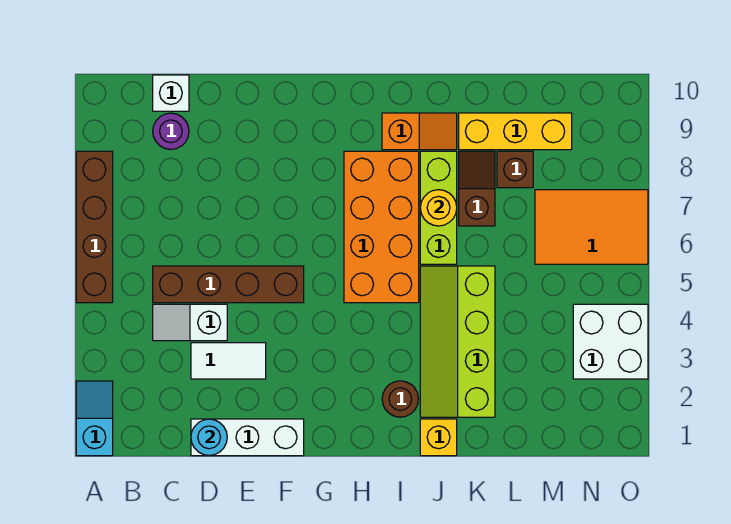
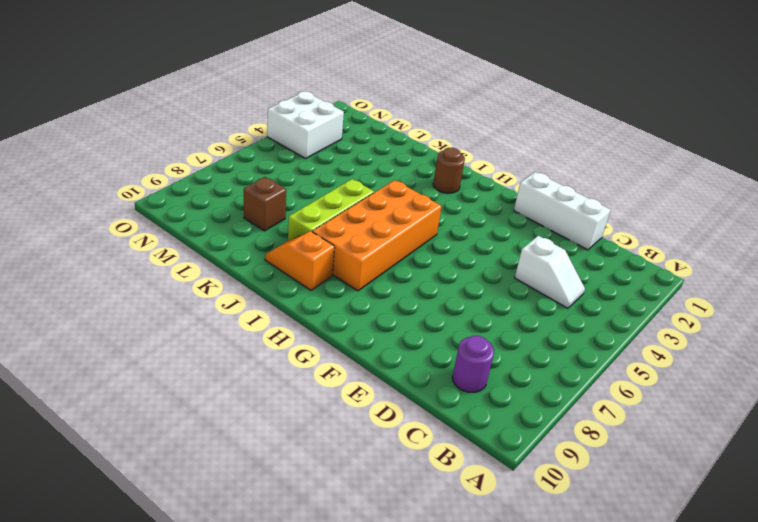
none -> cyan slope A1:A2 level 1 top 1
none -> brown brick A5:A8 level 1
none -> brown brick C5:F5 level 1

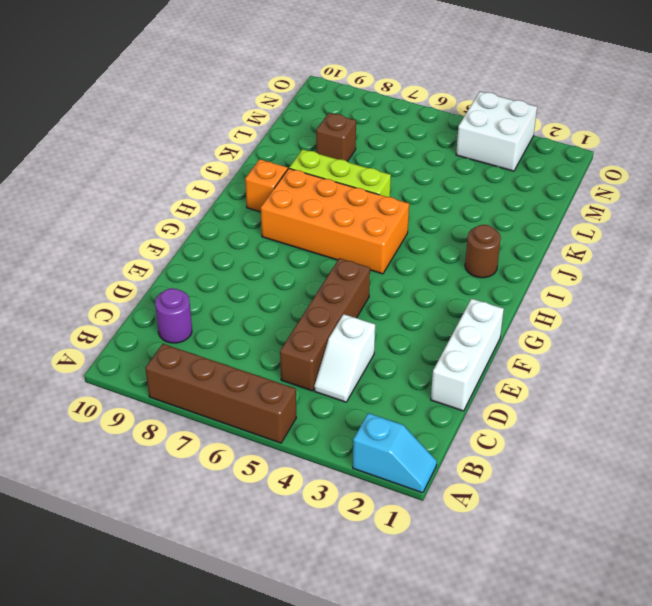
cyan slope A1:A2 level 1 top 2 -> cyan slope A1:A2 level 1 top 1
none -> white brick C10 level 1
none -> white tile D3:E3 level 1
none -> yellow brick J1 level 1

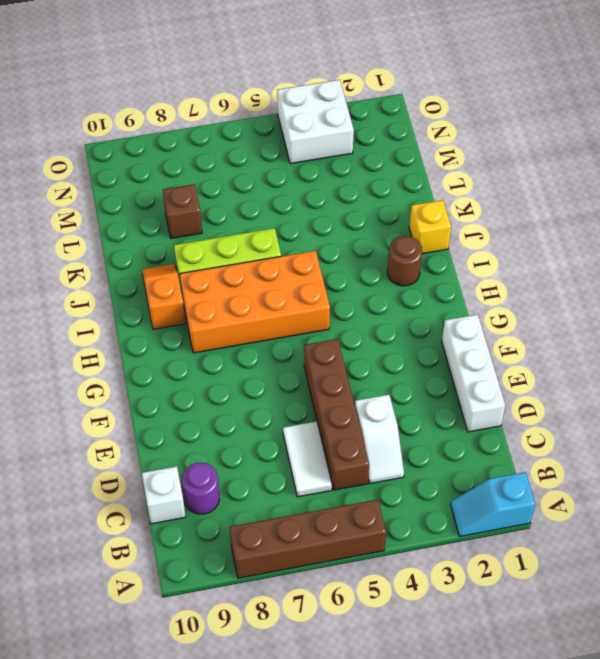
white tile C6:D6 level 1 -> white tile D3:E3 level 1
none -> lime slope J2:K5 level 1 top K
none -> brown slope K7:K8 level 1 top 7
none -> yellow brick K9:M9 level 1

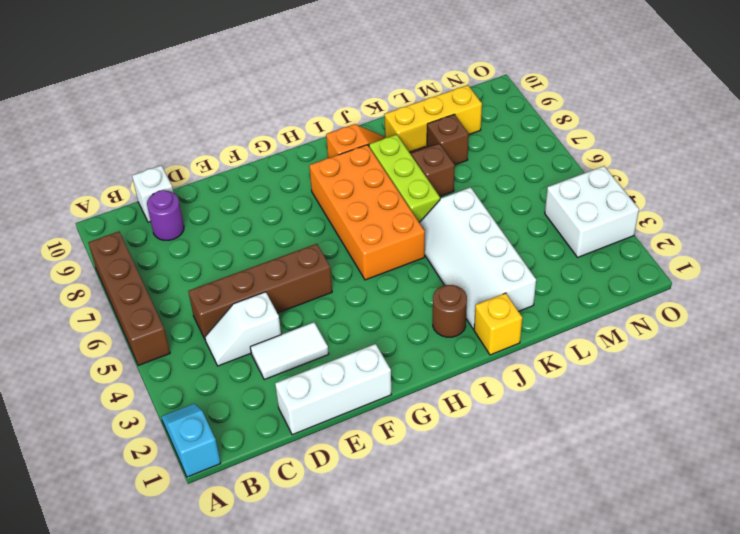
white slope J2:K5 level 1 top K -> lime slope J2:K5 level 1 top K
none -> orange tile M6:O7 level 1
none -> cyan round brick D1 level 2
none -> yellow round brick J7 level 2

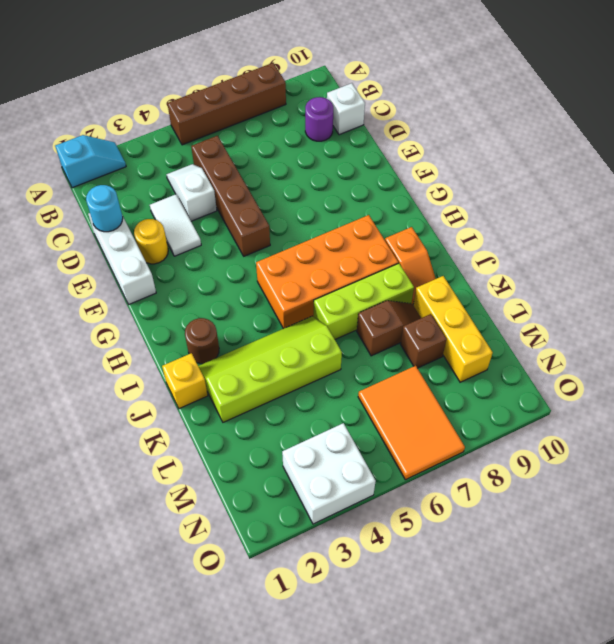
yellow round brick E2 level 1 -> yellow round brick J7 level 2

